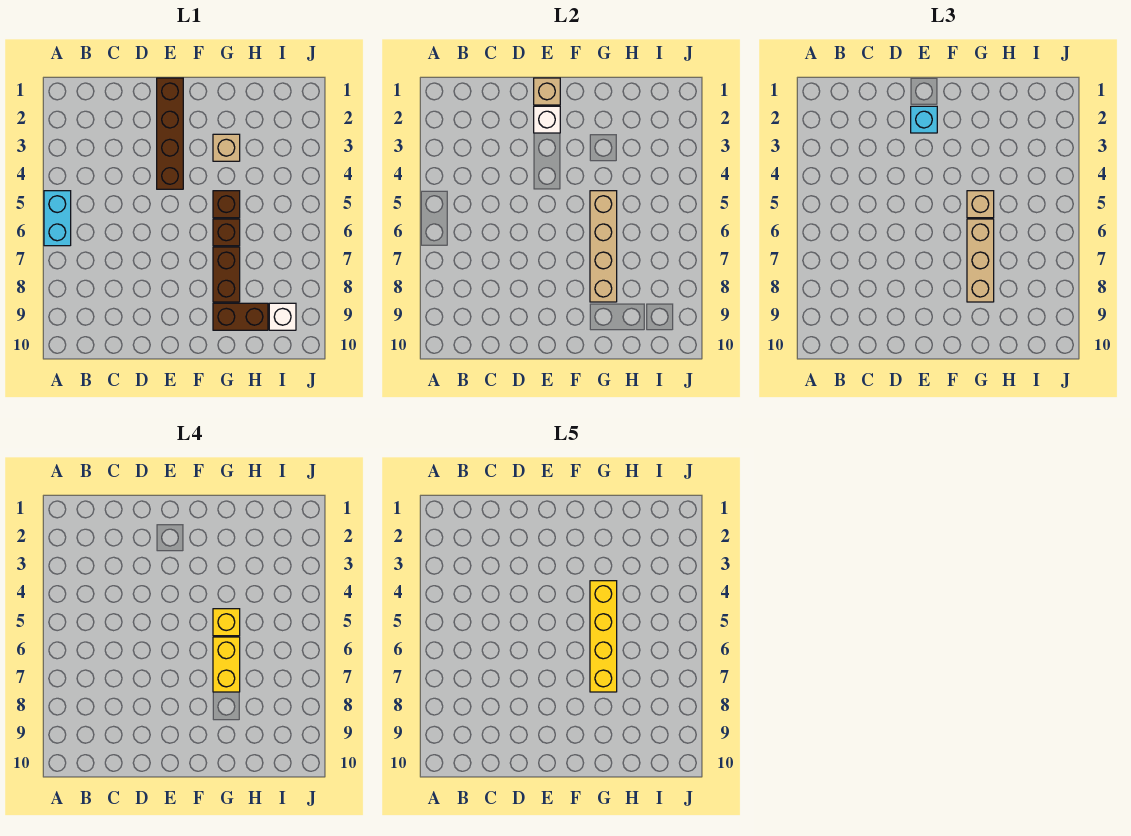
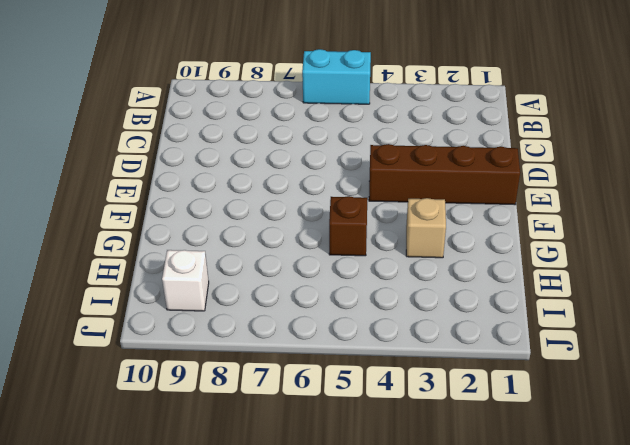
none -> brown brick G6 level 1
none -> brown brick G7:G8 level 1
none -> brown brick G9:H9 level 1

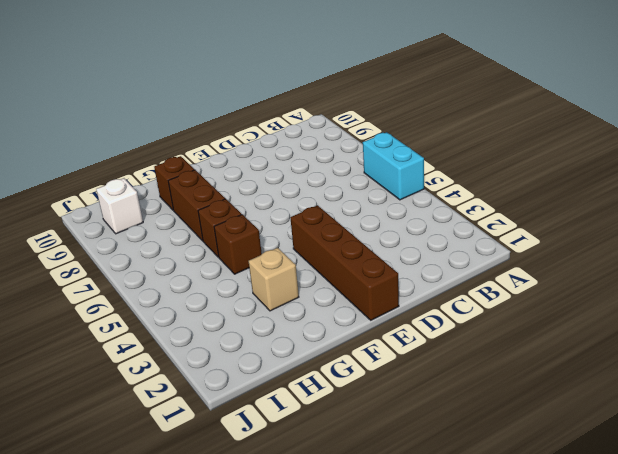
brown brick G9 level 1 -> brown brick G9:H9 level 1
none -> tan brick E1 level 2
none -> white brick E2 level 2
none -> tan brick G5:G8 level 2

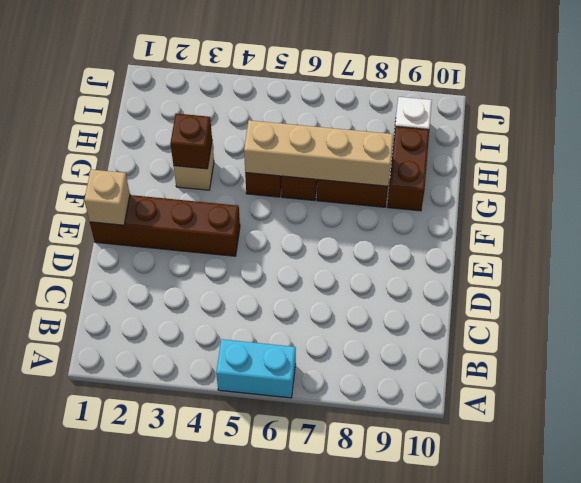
brown brick G3 level 2 -> none
none -> white brick E2 level 2
none -> cyan brick E2 level 3
none -> tan brick G5 level 3

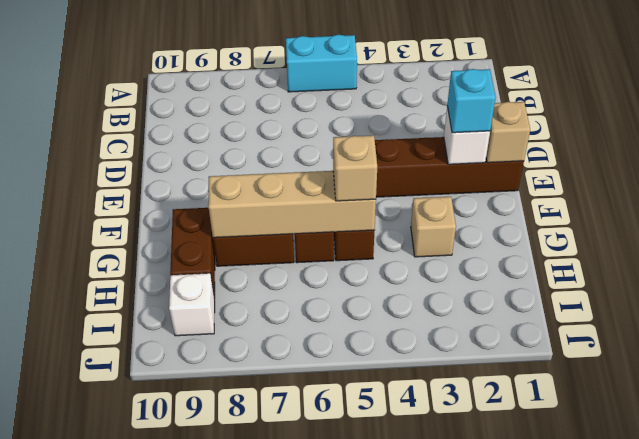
none -> tan brick G6:G8 level 3
none -> yellow brick G5 level 4
none -> yellow brick G6:G7 level 4

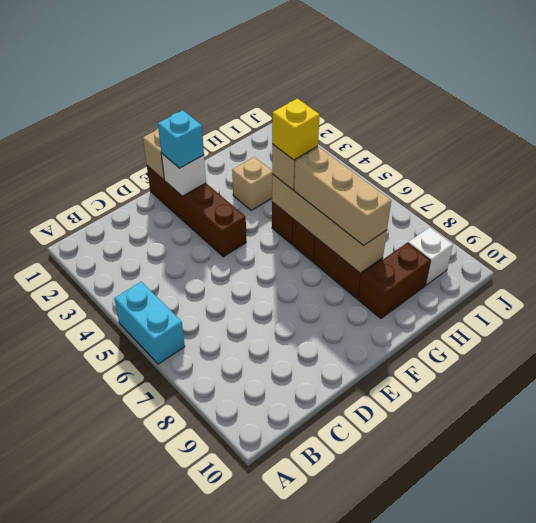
none -> yellow brick G6:G7 level 4
none -> yellow brick G4:G7 level 5

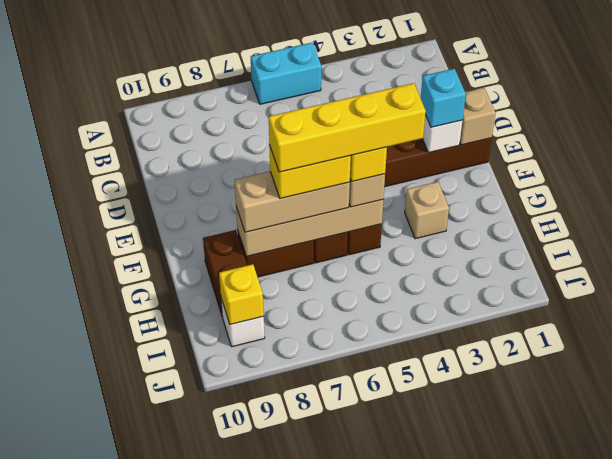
yellow brick I9 level 2 -> none

